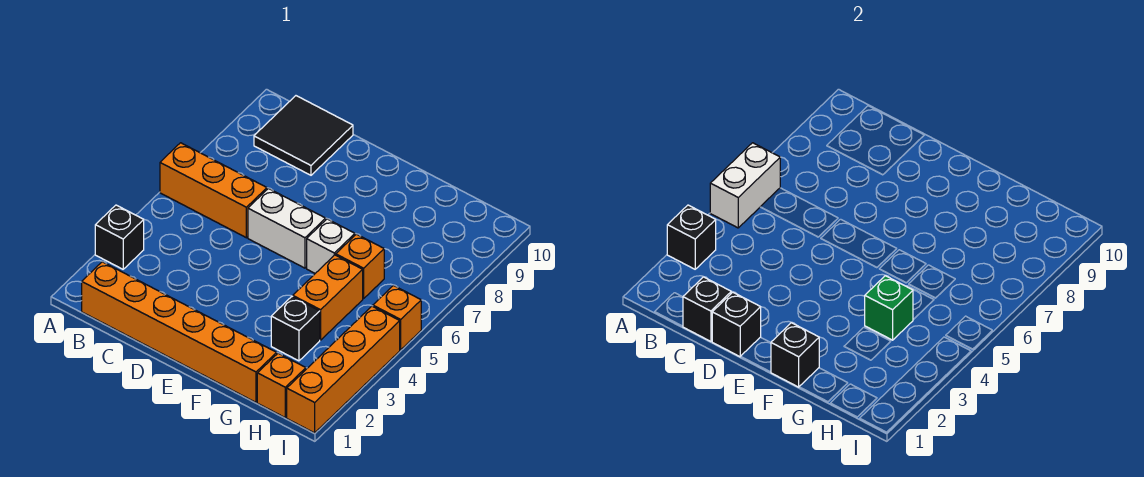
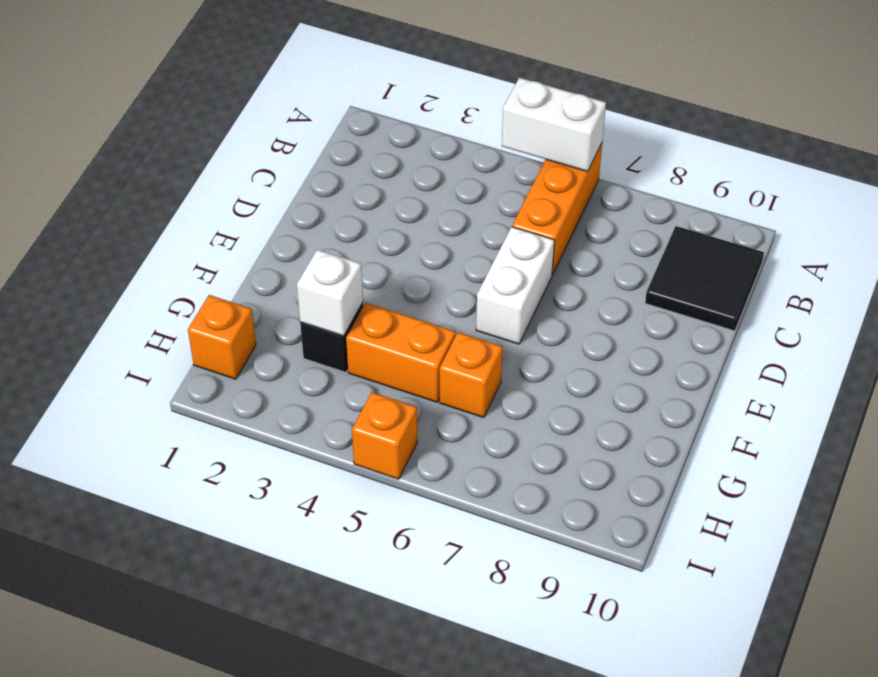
white brick G3 level 2 -> white brick F6 level 1
none -> black brick A3 level 1
none -> orange brick B1:G1 level 1
none -> orange brick I1:I4 level 1

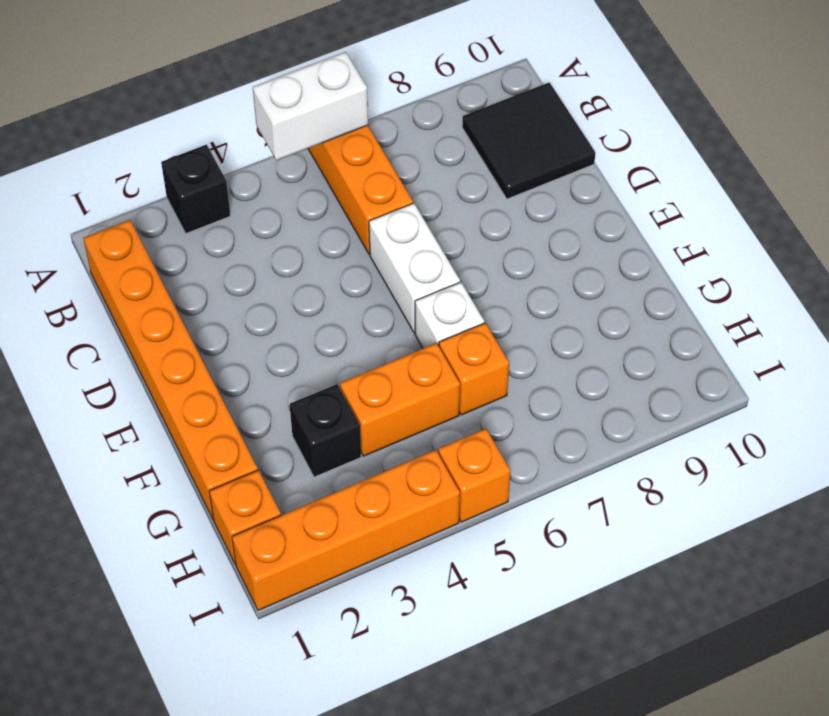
none -> black brick A3 level 2
none -> black brick C1 level 2
none -> black brick D1 level 2

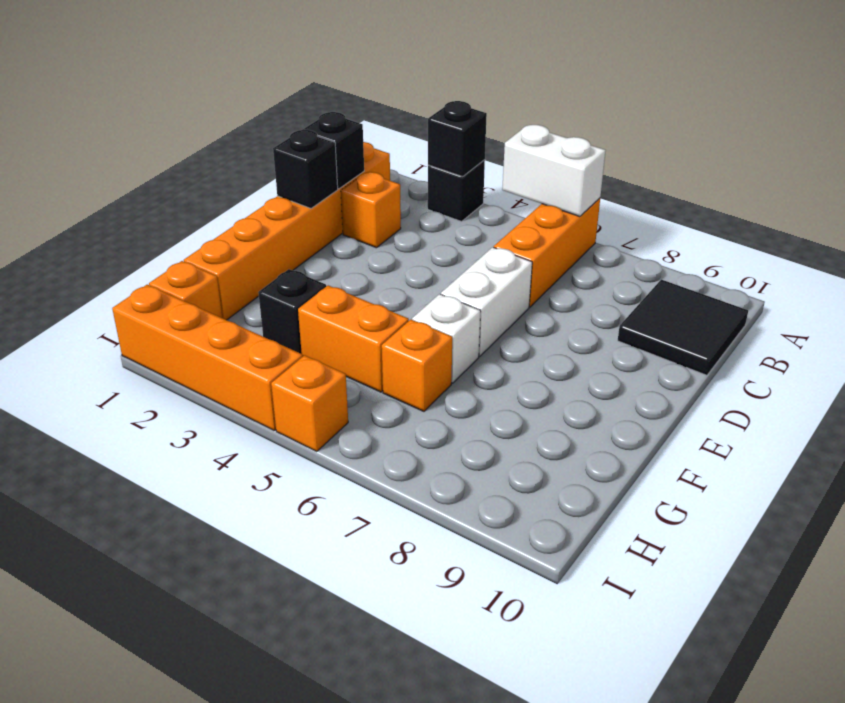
orange brick C2 level 1 -> none
none -> black brick F1 level 2
none -> green brick G4 level 2

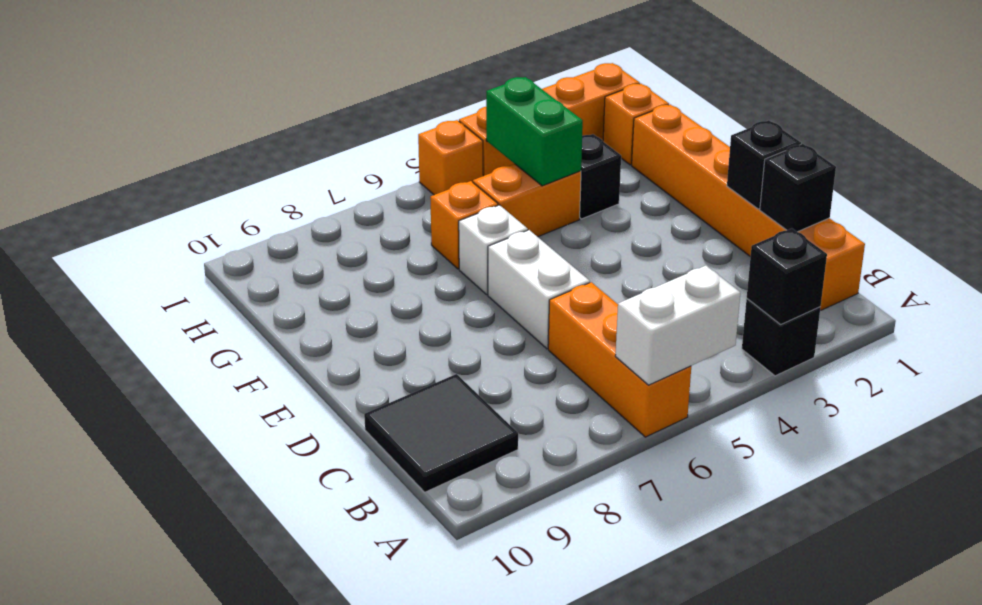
green brick G4:H4 level 2 -> green brick G4 level 2
none -> black brick F1 level 2

